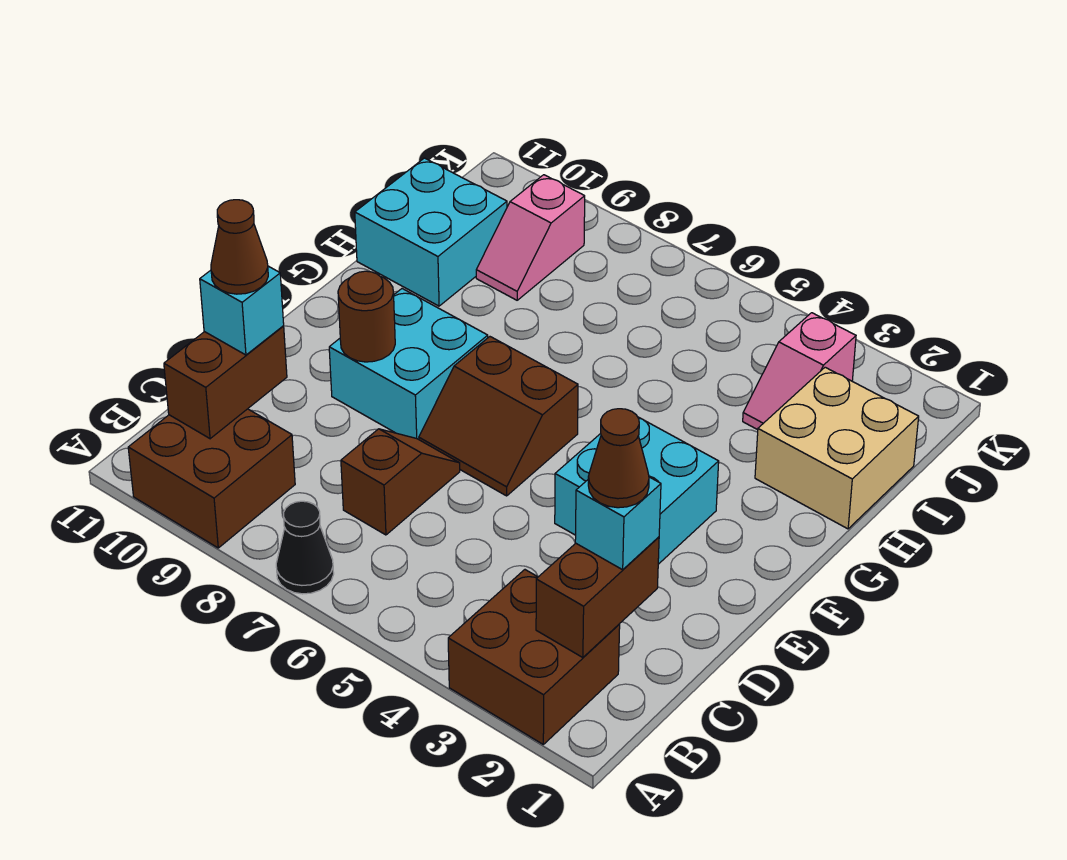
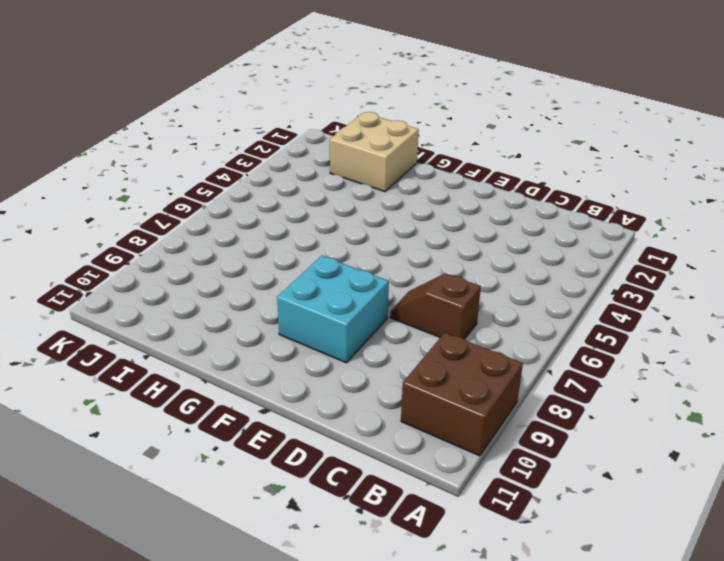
none -> brown brick A2:B3 level 1
none -> black cone A7 level 1
none -> cyan brick E3:F4 level 1

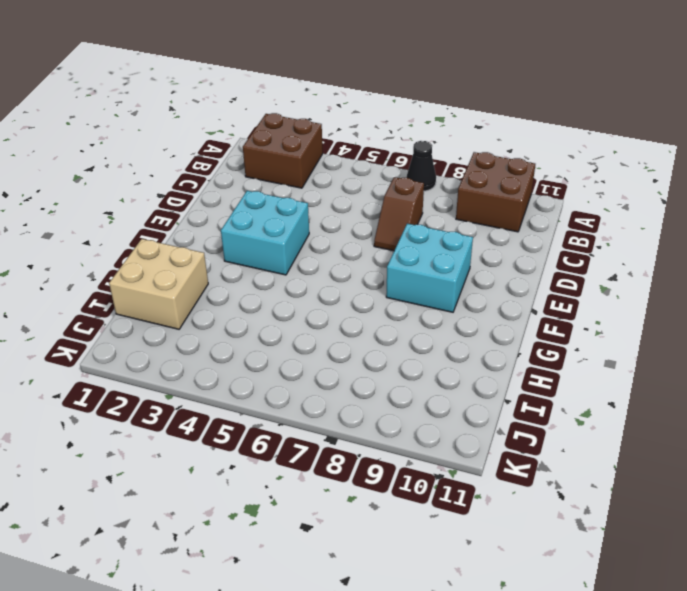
none -> brown slope E6:F7 level 1 top F
none -> cyan brick H10:I11 level 1
none -> pink slope I3:J3 level 1 top J

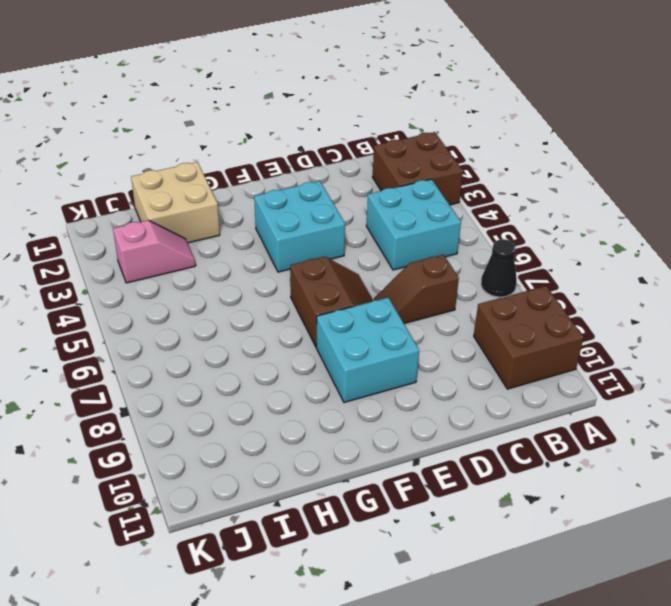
cyan brick B4:C5 level 1 -> cyan brick H10:I11 level 1
none -> pink slope I9:J9 level 1 top J
none -> brown brick B2:C2 level 2
none -> brown brick B10:C10 level 2

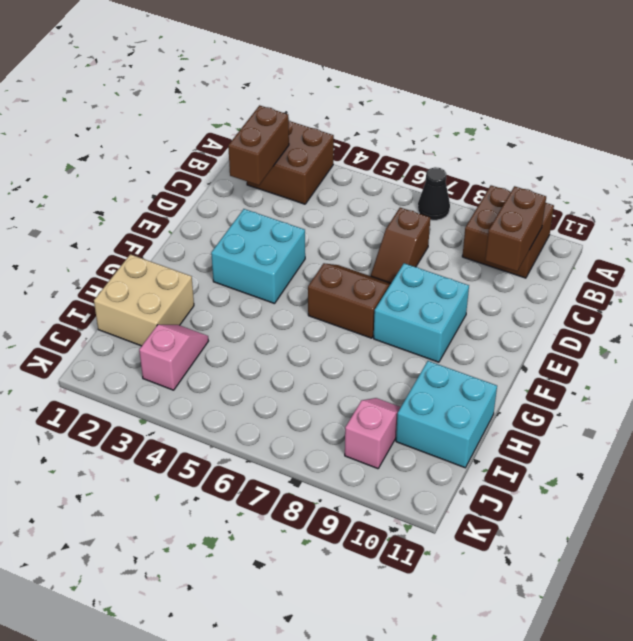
none -> brown round brick E9 level 2
none -> cyan brick C2 level 3
none -> cyan brick C10 level 3

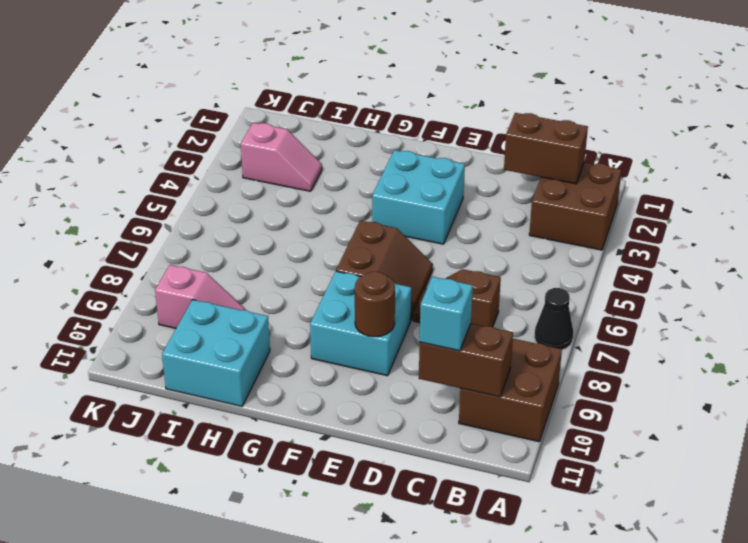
none -> tan brick H1:I2 level 1
none -> cyan brick C2 level 3
none -> brown cone C2 level 4

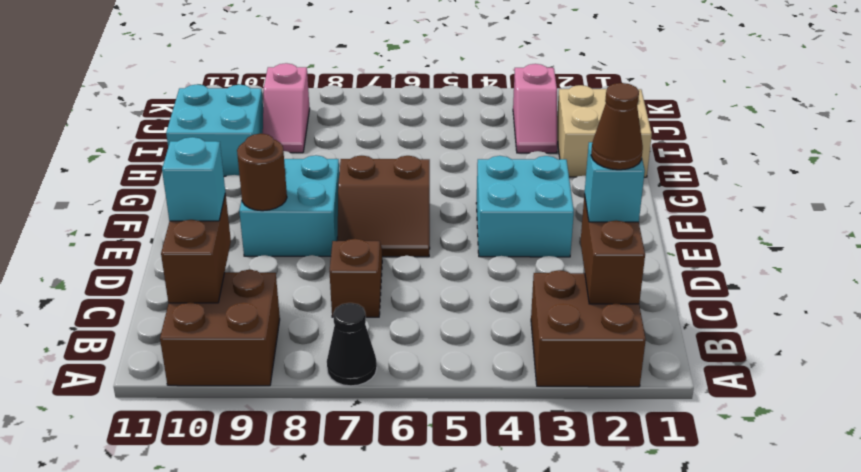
none -> brown cone C10 level 4

